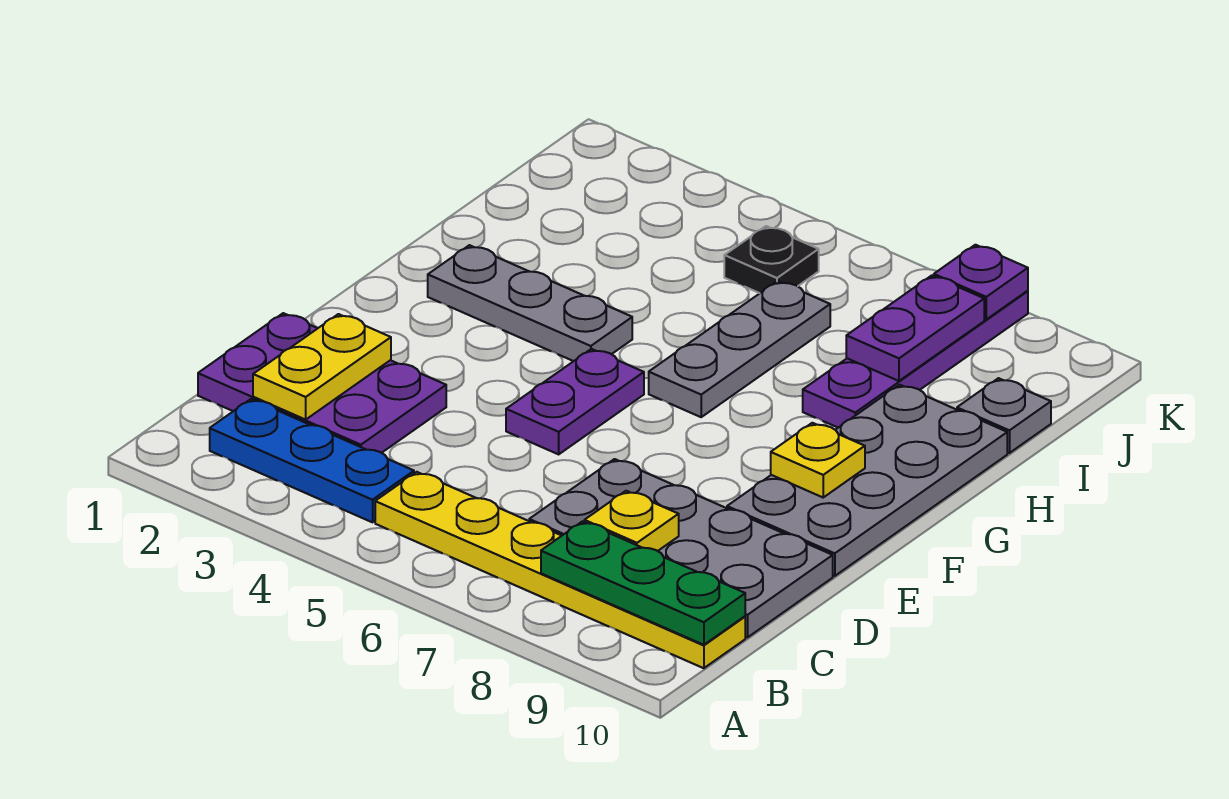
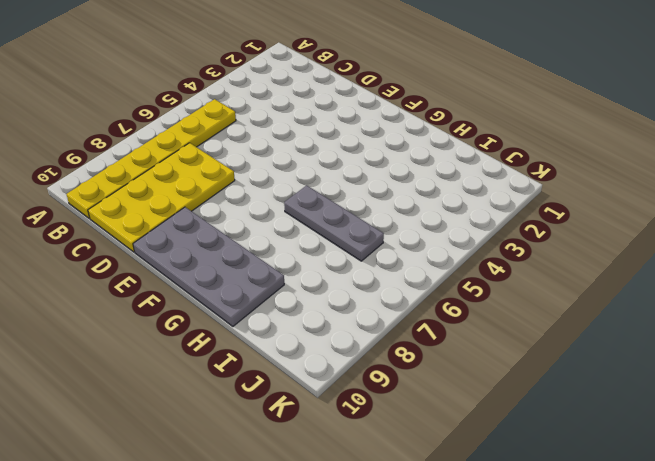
yellow plate C7:D10 level 1 -> grey plate C7:D10 level 1
none -> blue plate B2:B4 level 1
none -> purple plate C1:D3 level 1
none -> purple plate E5:F5 level 1

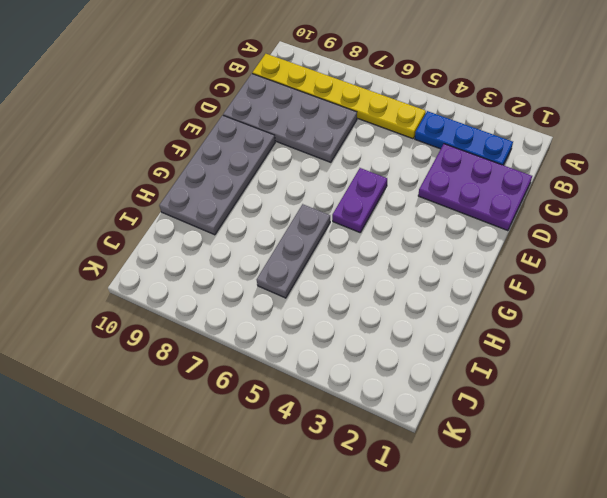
none -> grey plate G2:G4 level 1
none -> purple plate H8:K8 level 1
none -> grey plate I10 level 1

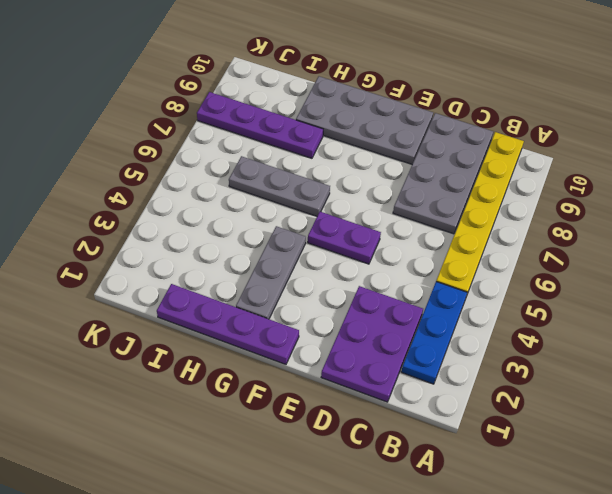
purple plate F1:I1 level 1 -> none
none -> grey plate I10 level 1
none -> black plate J5 level 1
none -> green plate B8:B10 level 2

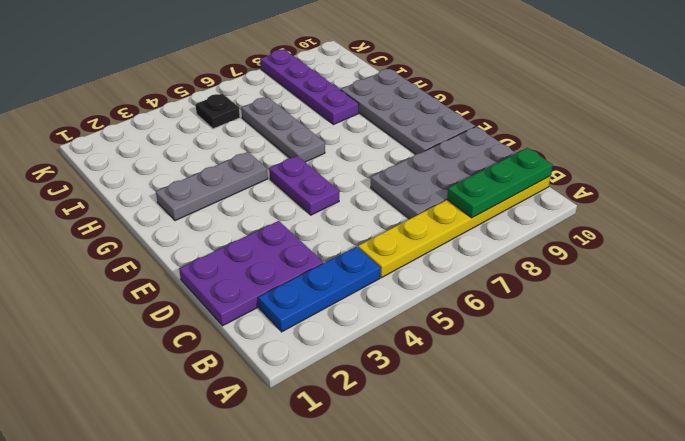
none -> grey plate I10 level 1
none -> yellow plate C2:D2 level 2
none -> yellow plate C8 level 2

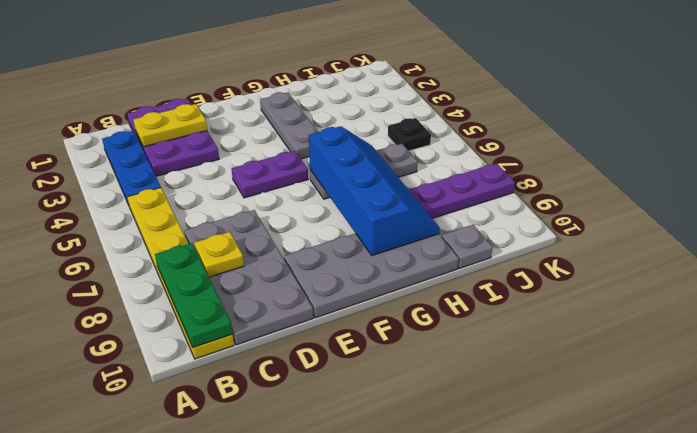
blue slope G6:H9 level 2 top G -> none
none -> yellow plate F9 level 2
none -> purple plate I8:J8 level 2
none -> purple plate K8 level 2

